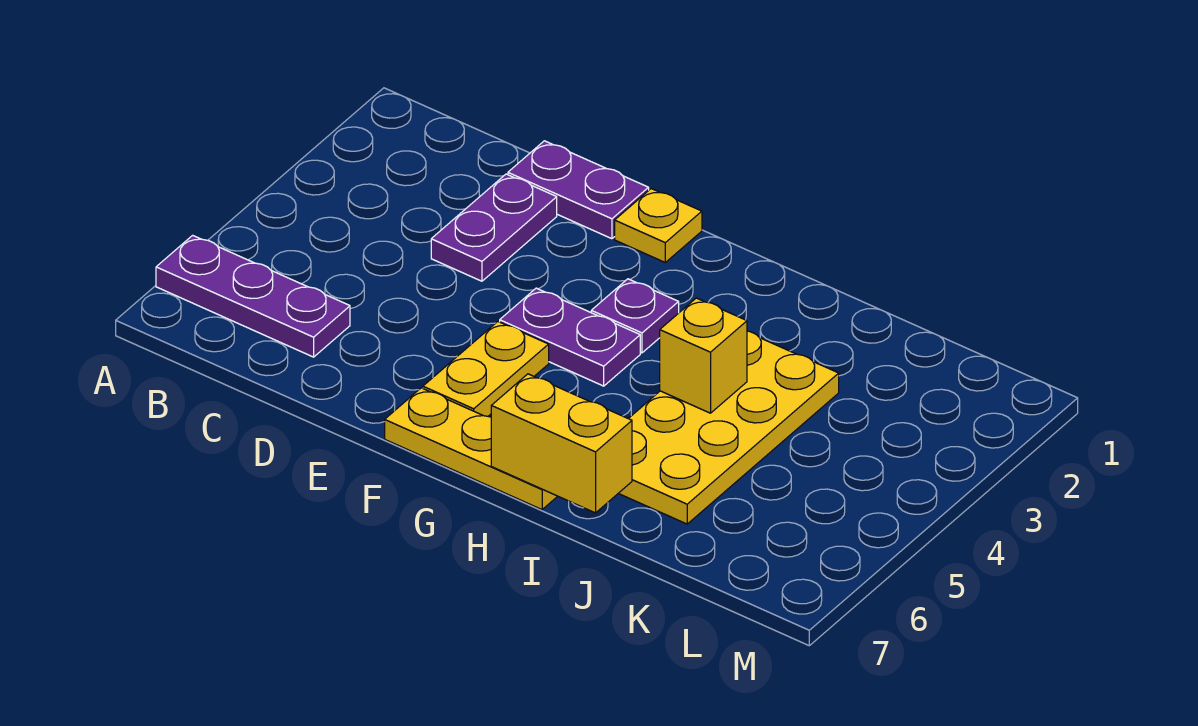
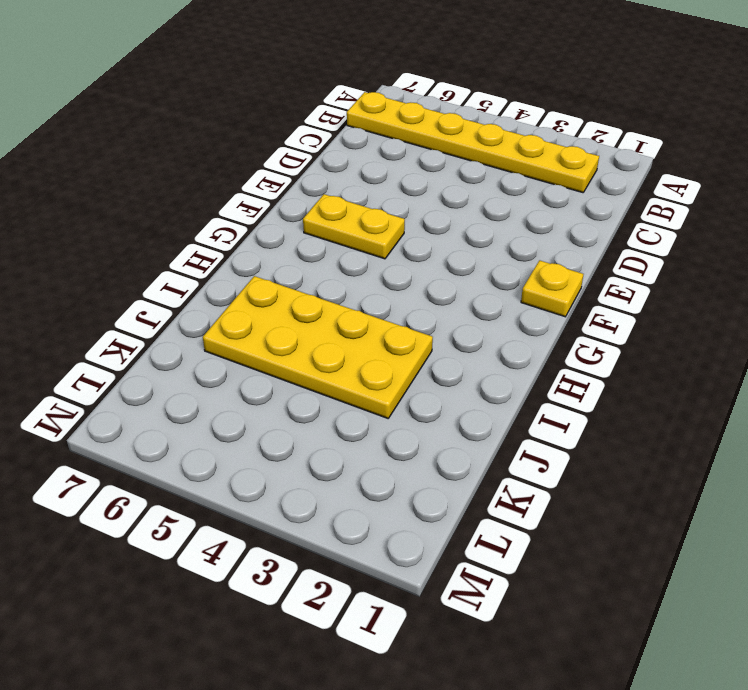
yellow plate B2:B7 level 1 -> purple plate A6:C6 level 1
none -> purple plate D1:E1 level 1
none -> purple plate D2:D3 level 1

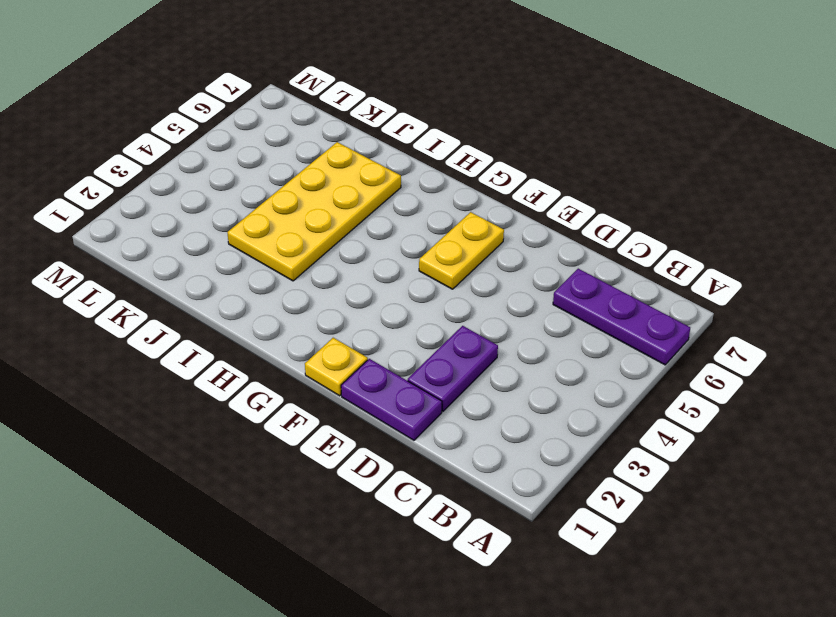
none -> purple plate F4:G4 level 1
none -> yellow plate F7:H7 level 1

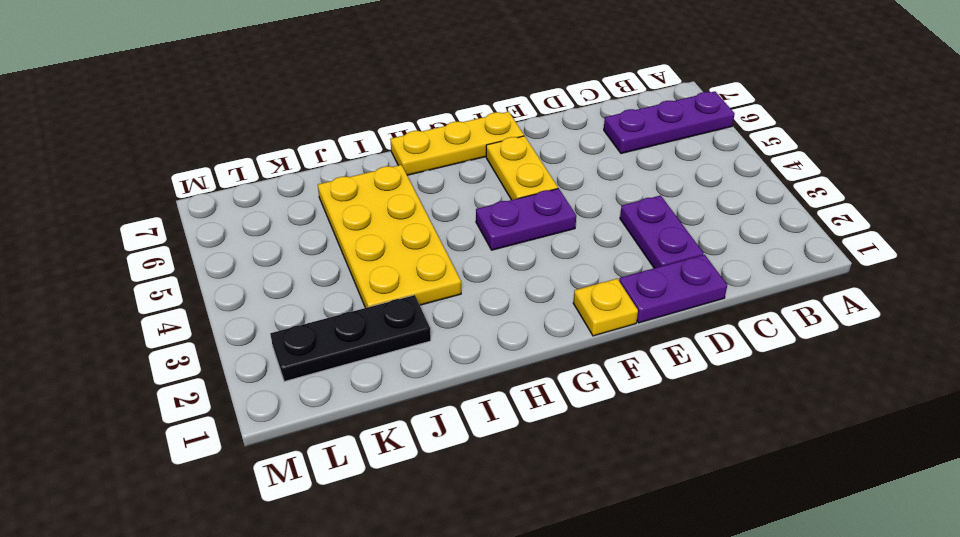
black plate J2:L2 level 1 -> none
none -> purple plate G3 level 1
none -> yellow brick H7:I7 level 2

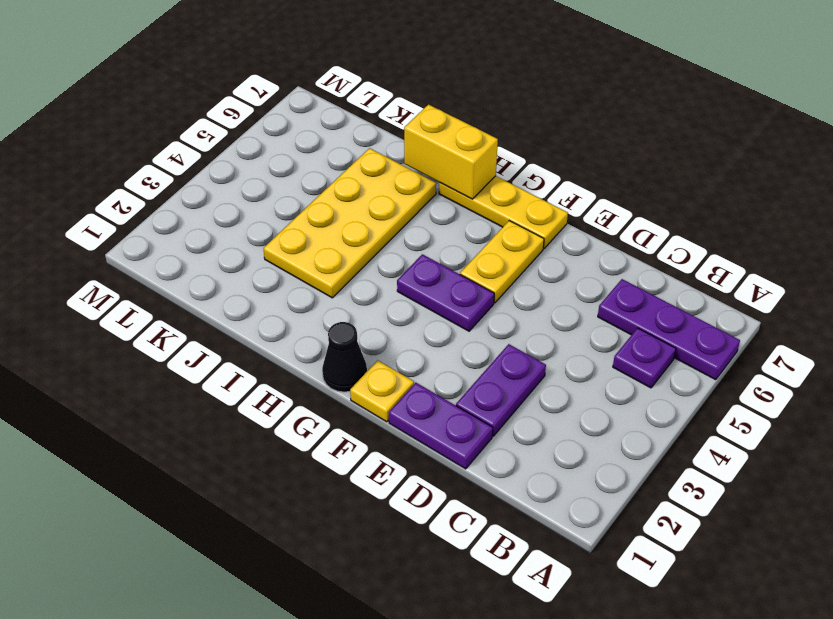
purple plate B5 level 1 -> purple plate G3 level 1
black cone G1 level 1 -> none
none -> yellow brick I4 level 2

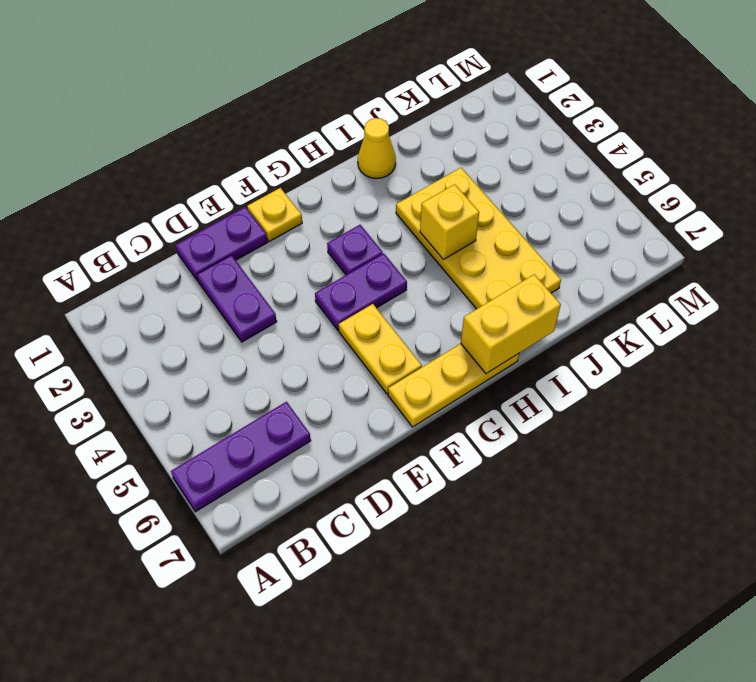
yellow cone I1 level 1 -> none

